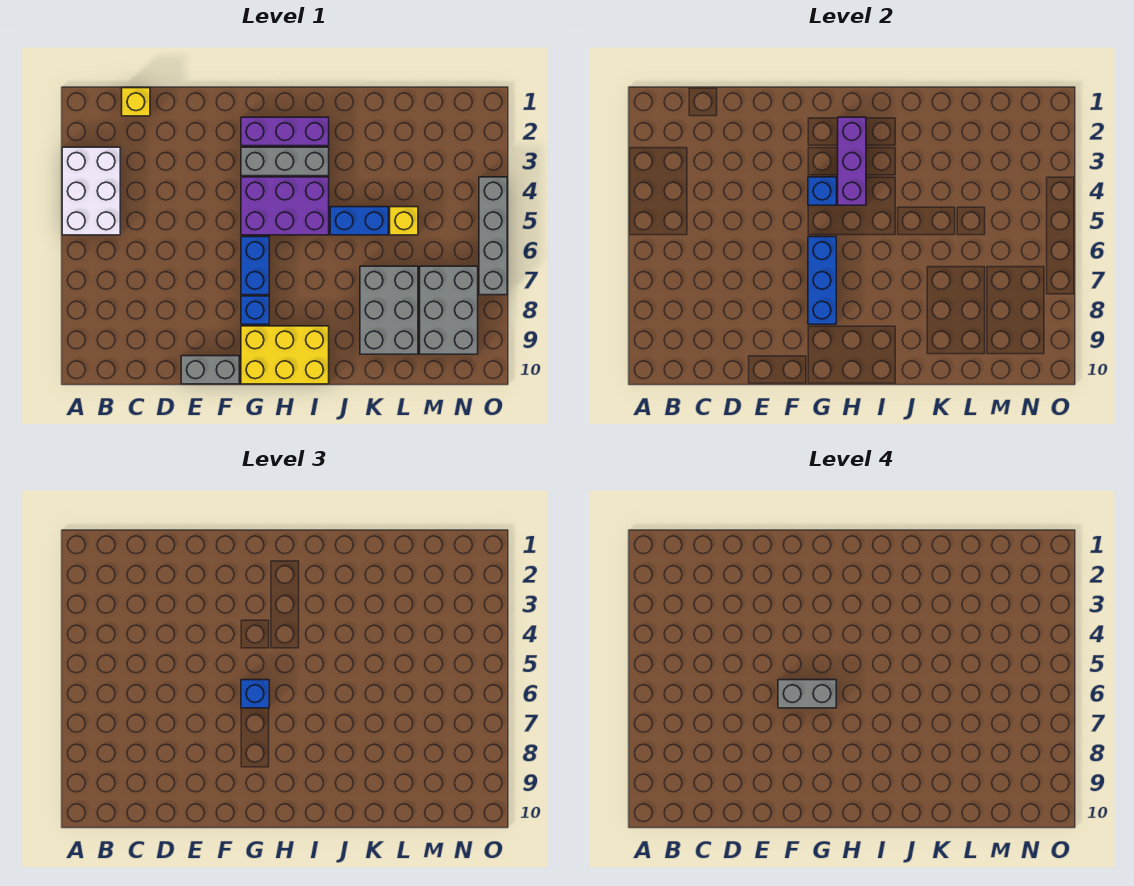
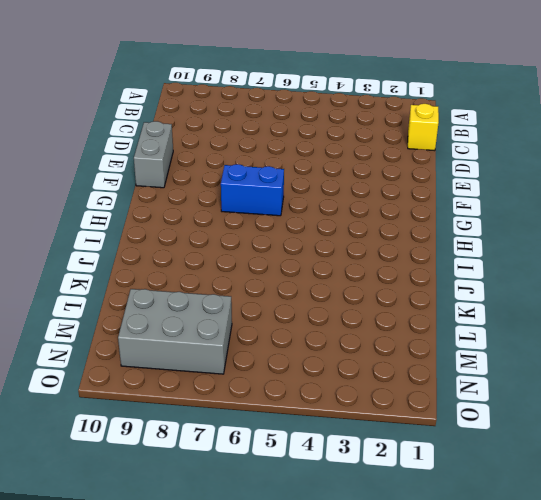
none -> white brick A3:B5 level 1
none -> purple brick G2:I2 level 1
none -> grey brick G3:I3 level 1

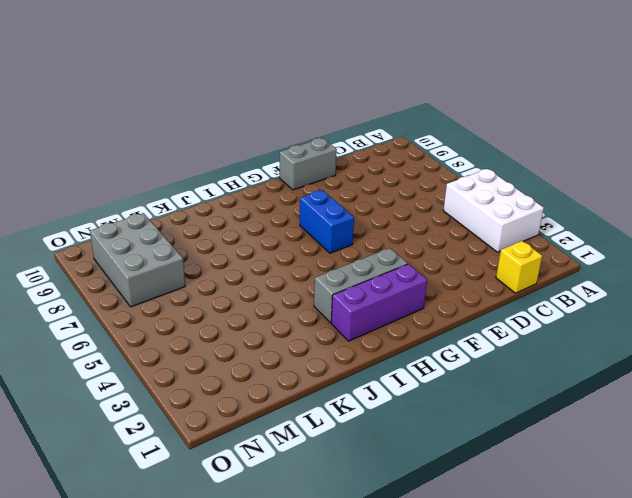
none -> purple brick G4:I5 level 1
none -> blue brick G8 level 1
none -> yellow brick G9:I10 level 1

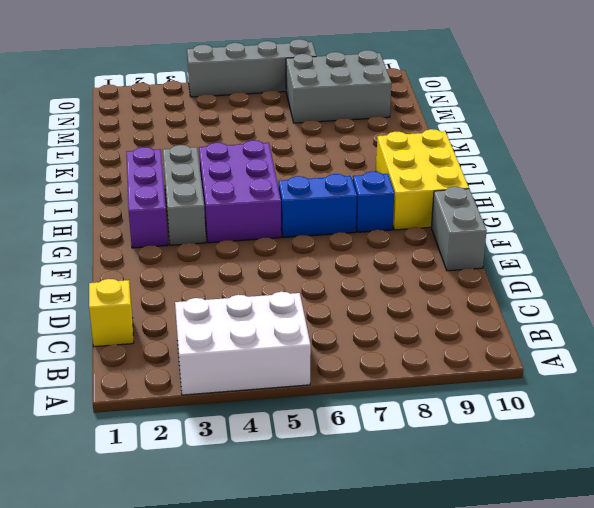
none -> blue brick J5:K5 level 1
none -> grey brick K7:L9 level 1
none -> yellow brick L5 level 1

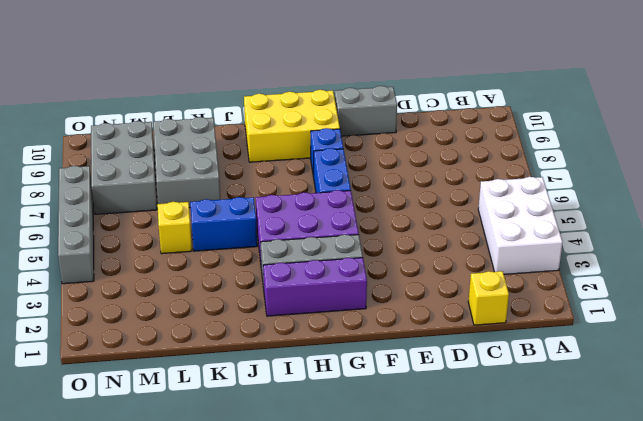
none -> blue brick G4 level 2
none -> blue brick G6:G8 level 2
none -> purple brick H2:H4 level 2

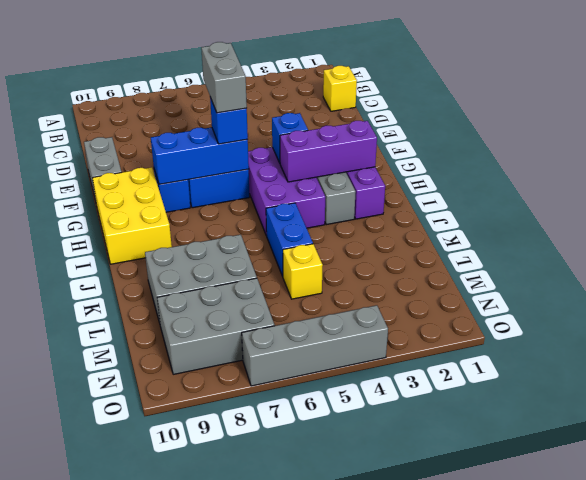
none -> white brick A3:B5 level 1

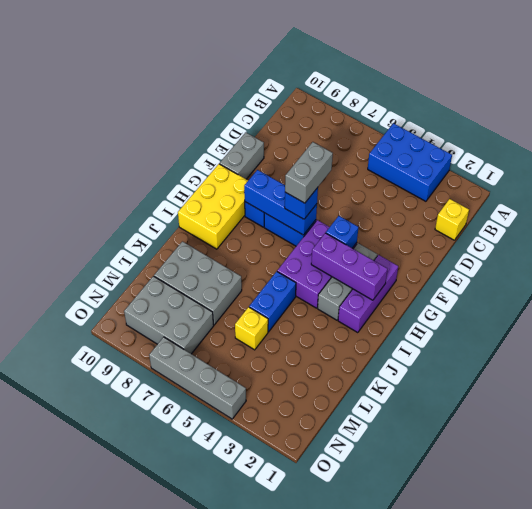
blue brick A3:B5 level 1 -> white brick A3:B5 level 1

